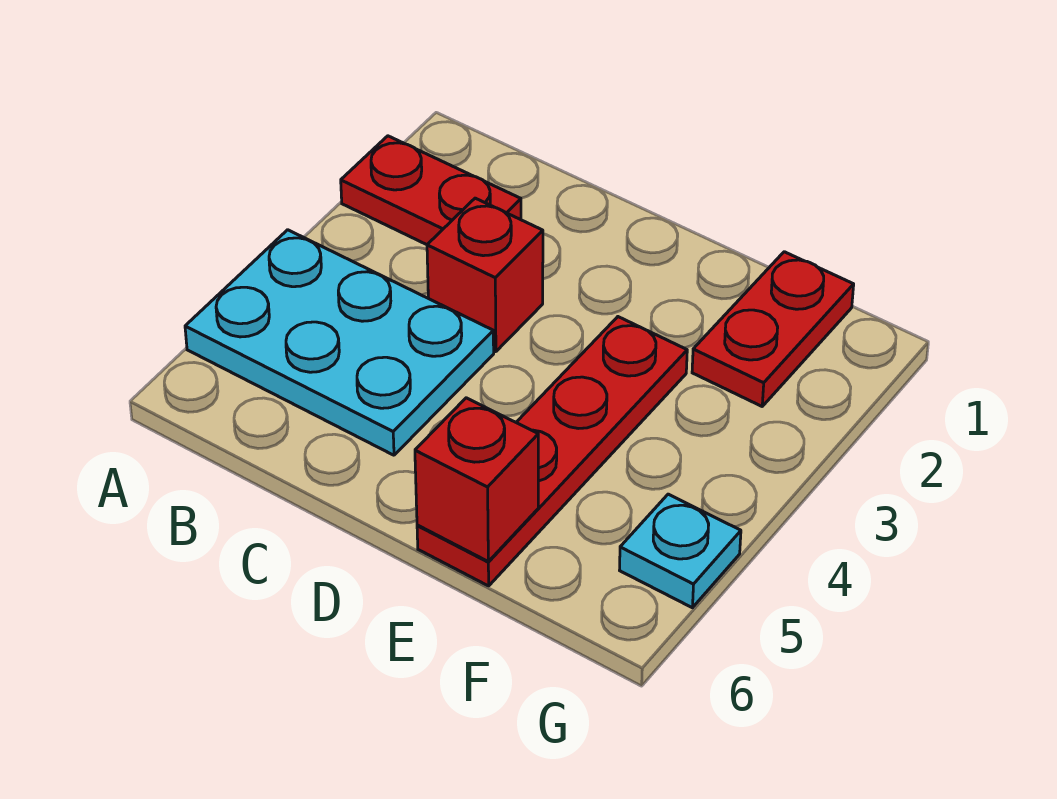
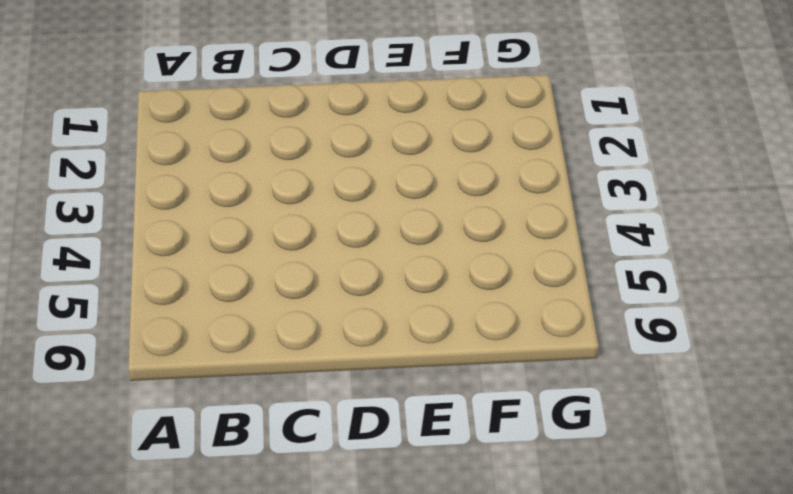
none -> red plate A2:B2 level 1
none -> cyan plate A4:C5 level 1

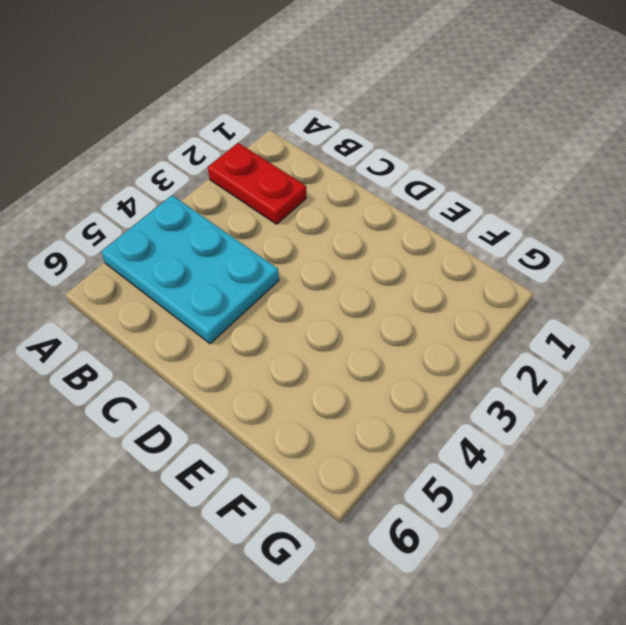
none -> red brick C3 level 1
none -> red plate E3:E6 level 1

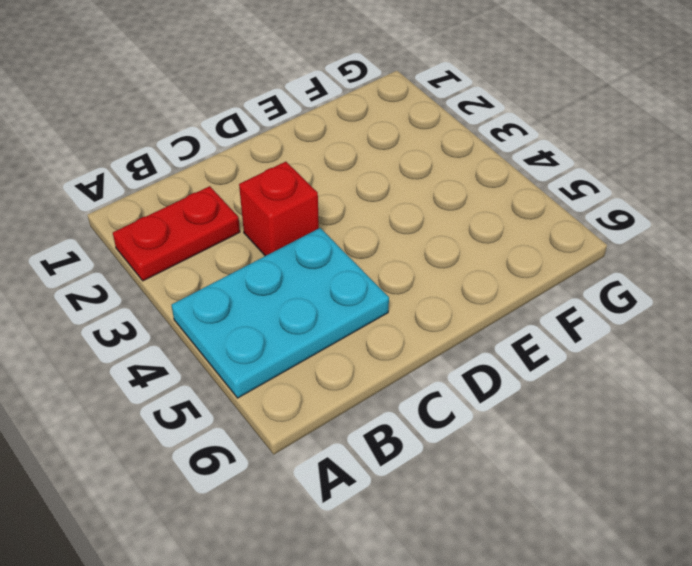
none -> red plate E3:E6 level 1
none -> red plate F1:F2 level 1

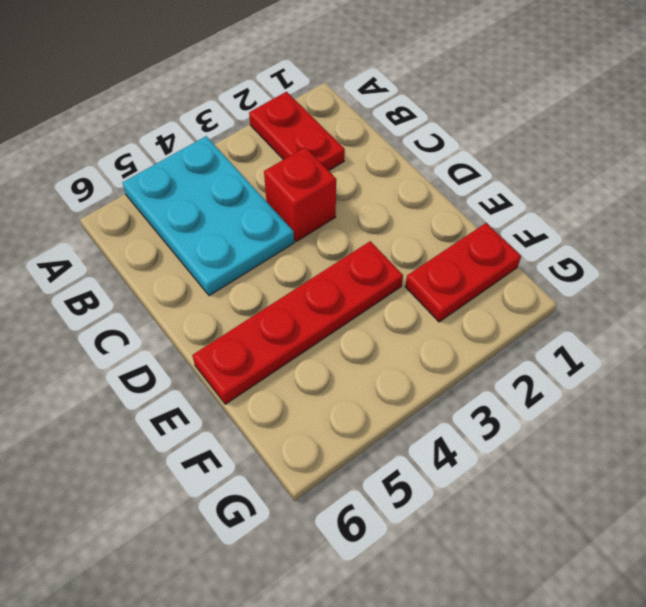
none -> cyan plate G5 level 1
none -> red brick E6 level 2

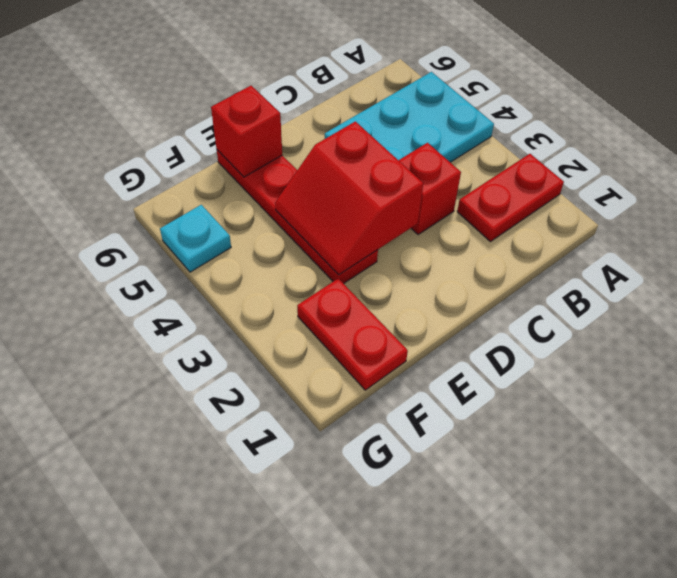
red slope D3:E4 level 2 top D -> none

